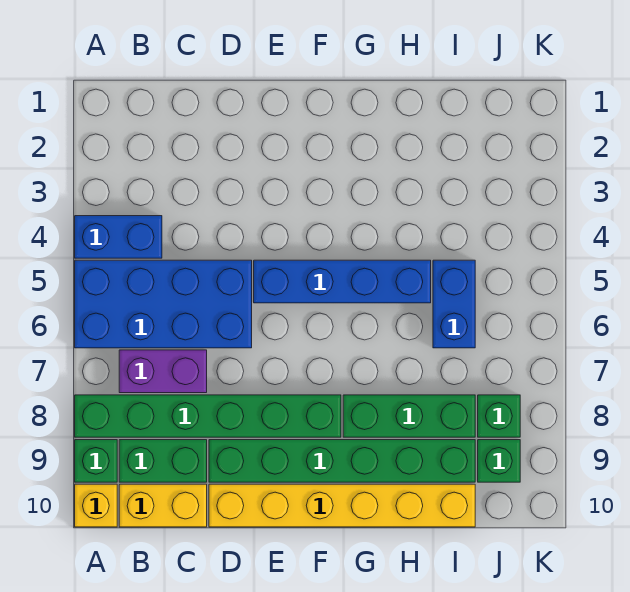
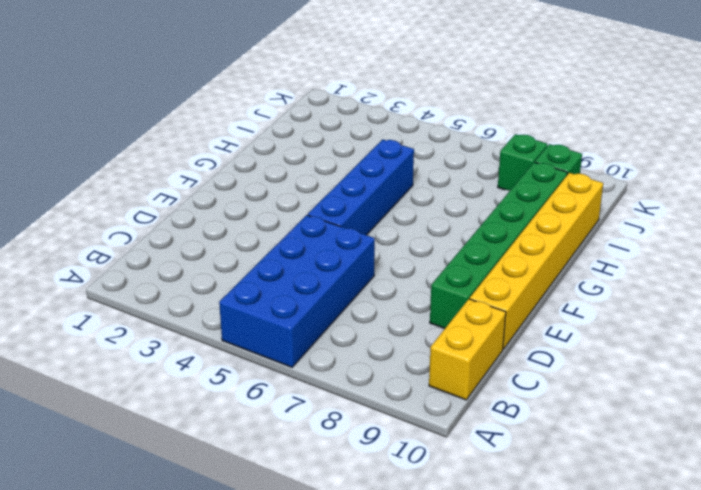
none -> blue brick A4:B4 level 1
none -> green brick A8:F8 level 1
none -> green brick A9 level 1

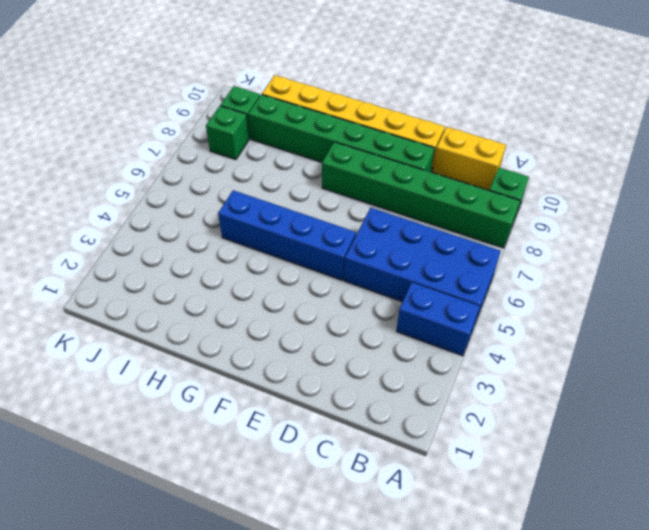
none -> yellow brick A10 level 1
none -> purple brick B7:C7 level 1
none -> green brick B9:C9 level 1

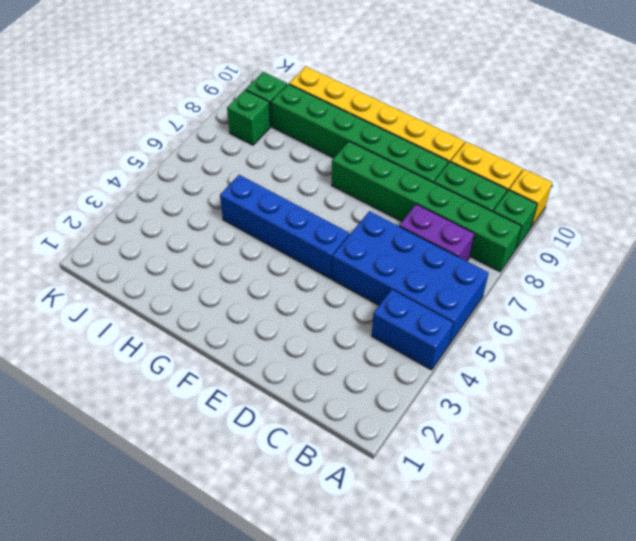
none -> green brick G8:I8 level 1
none -> blue brick I5:I6 level 1

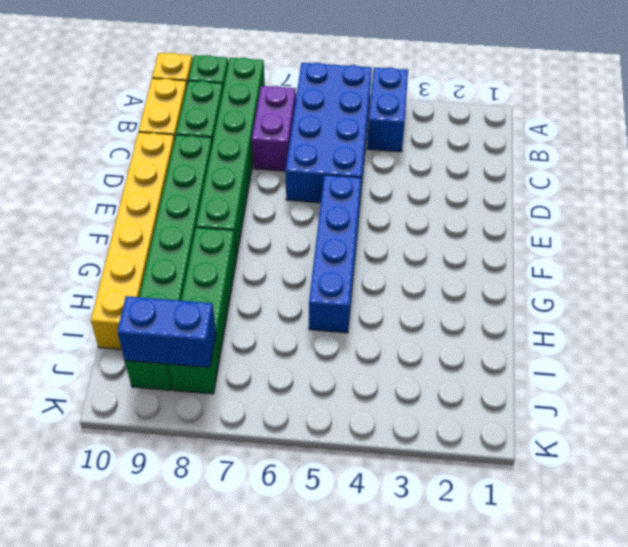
blue brick J8:J9 level 2 -> blue brick I5:I6 level 1

